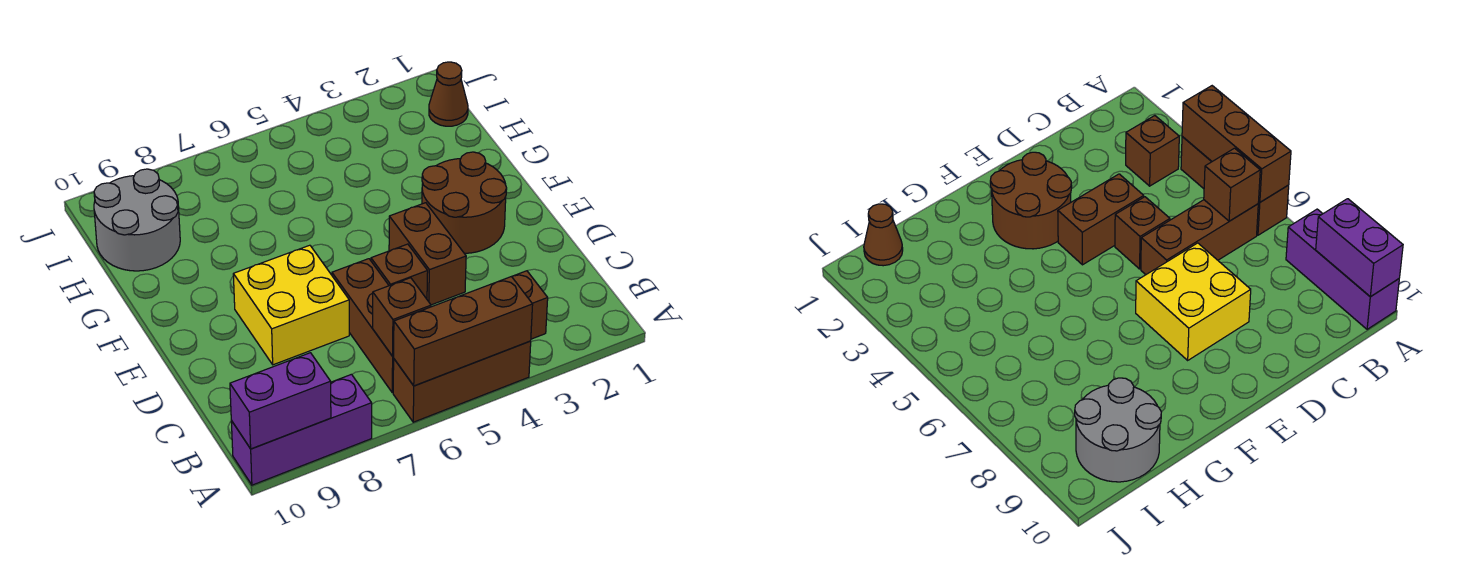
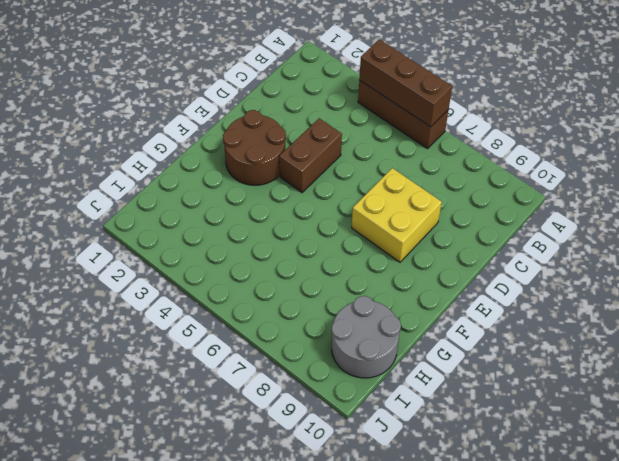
none -> purple brick A8:A10 level 1
none -> brown brick B3 level 1
none -> brown brick B6:D6 level 1

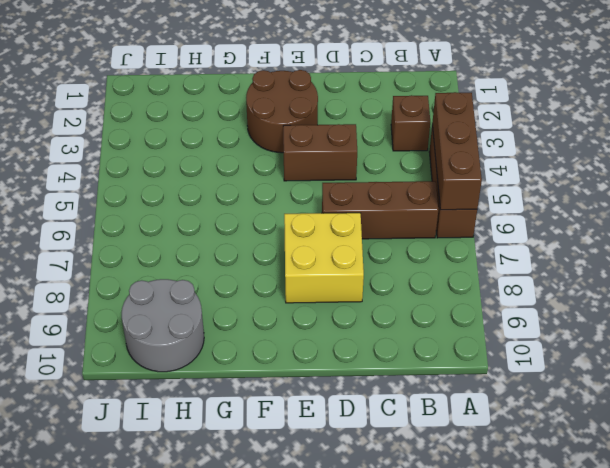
none -> purple brick A8:A10 level 1
none -> brown brick D5 level 1
none -> brown cone I1 level 1

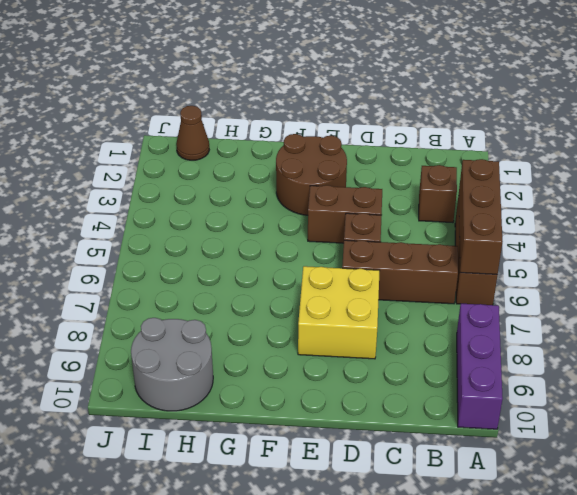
none -> purple brick A9:A10 level 2
none -> brown brick B6 level 2

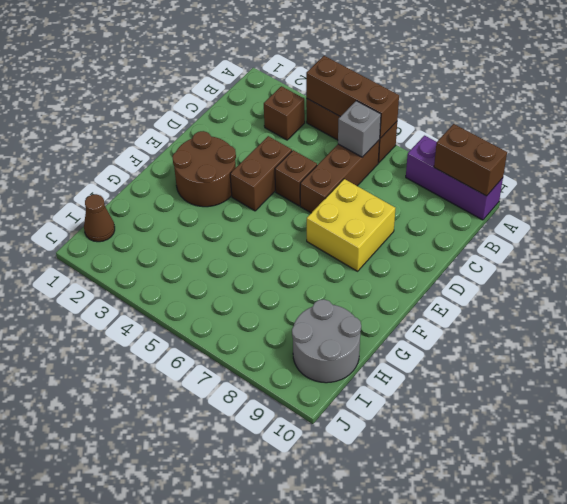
brown brick A9:A10 level 2 -> purple brick A9:A10 level 2
grey brick B6 level 2 -> brown brick B6 level 2

